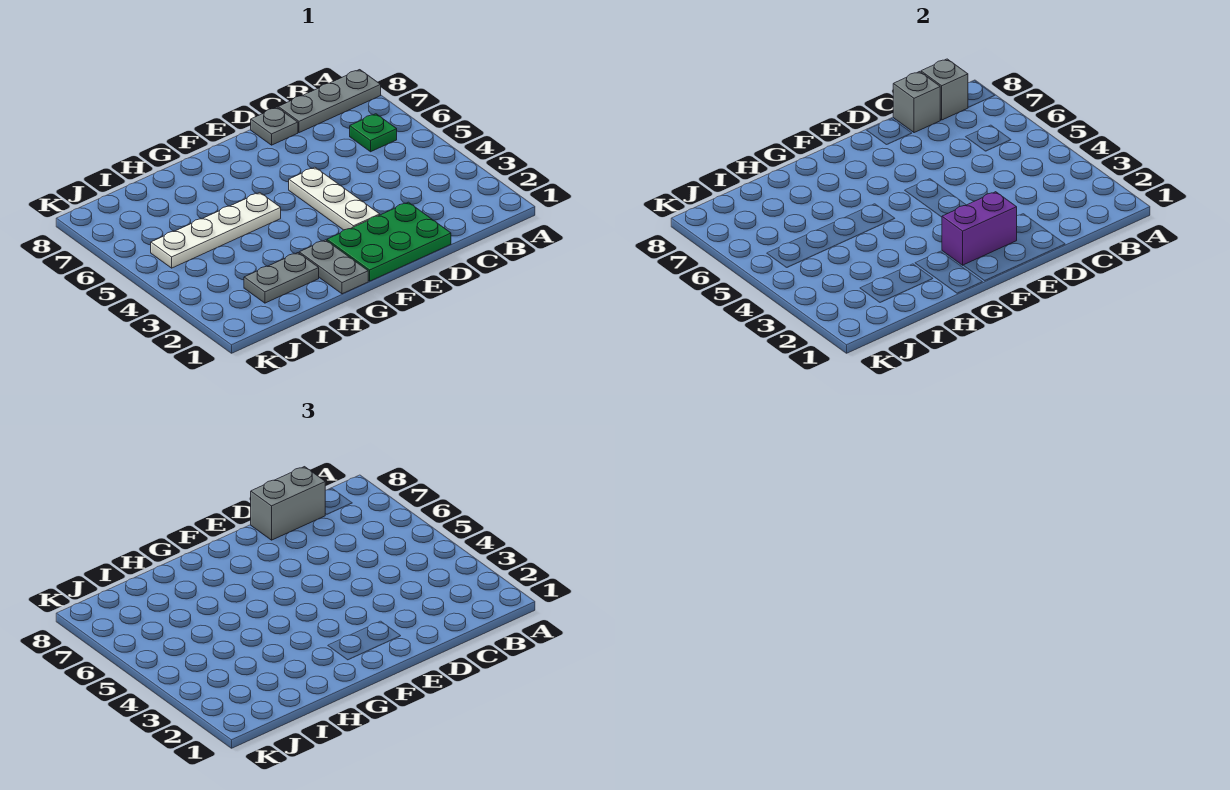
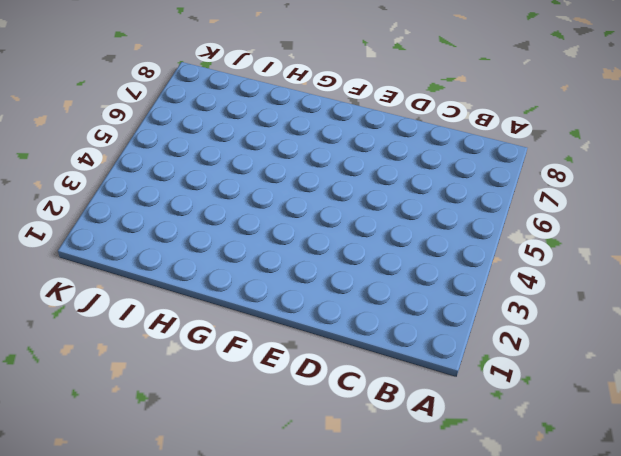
none -> grey plate A8:C8 level 1
none -> green plate B6 level 1
none -> green plate D1:F2 level 1

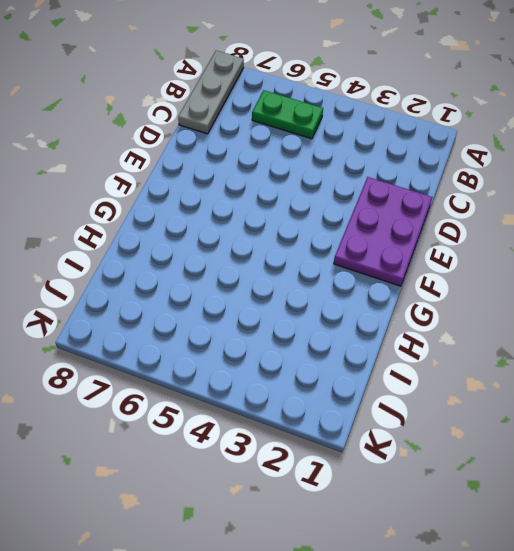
green plate B5:B6 level 1 -> green plate B6 level 1
purple plate D1:F2 level 1 -> green plate D1:F2 level 1
none -> grey plate D8 level 1
none -> white plate E3:E5 level 1
none -> grey plate G1:G2 level 1

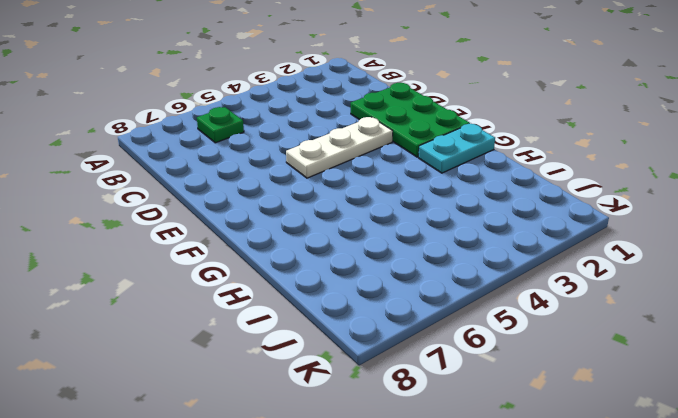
cyan plate G1:G2 level 1 -> grey plate G1:G2 level 1
none -> grey plate A8:C8 level 1
none -> grey plate D8 level 1
none -> white plate G5:J5 level 1

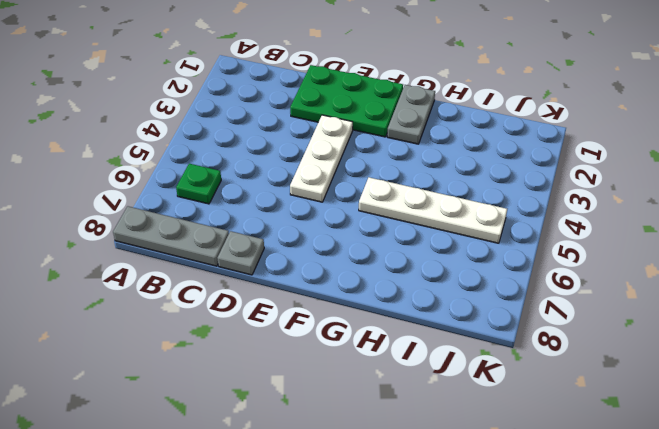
none -> grey plate H2:I2 level 1
none -> grey brick B8 level 2
none -> grey brick C8 level 2

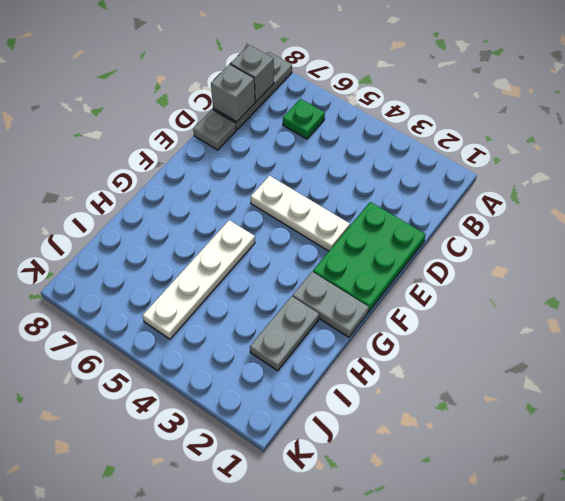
none -> purple brick E2:F2 level 2
none -> grey brick C8:D8 level 3

